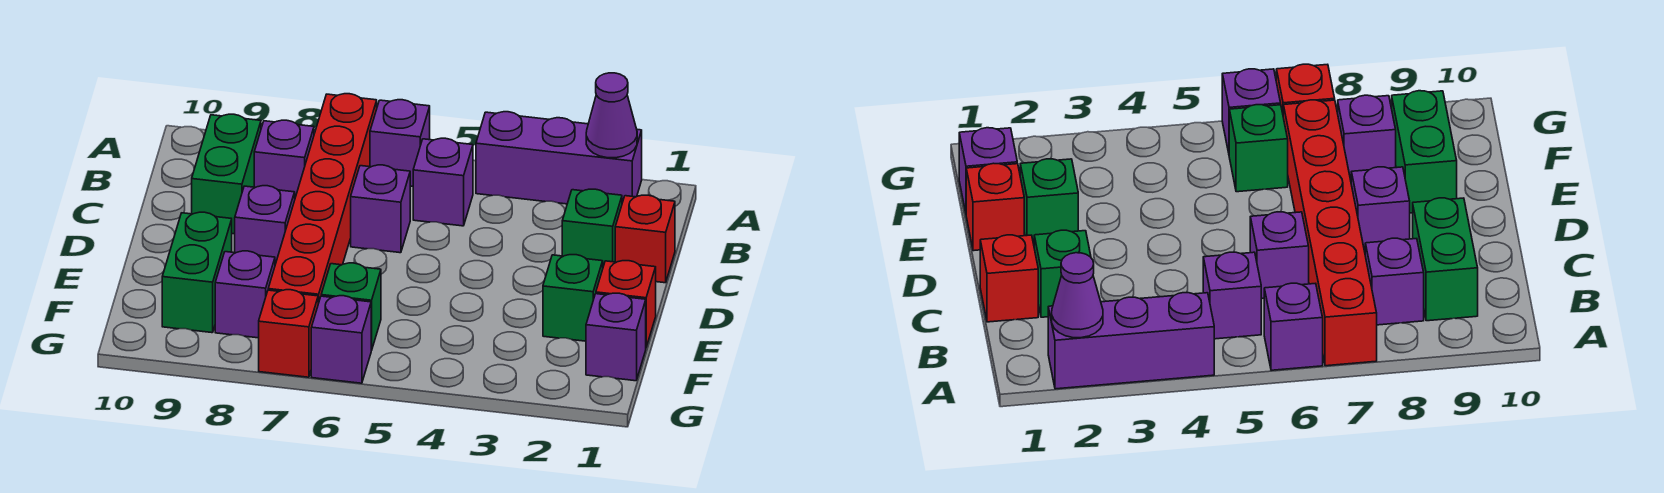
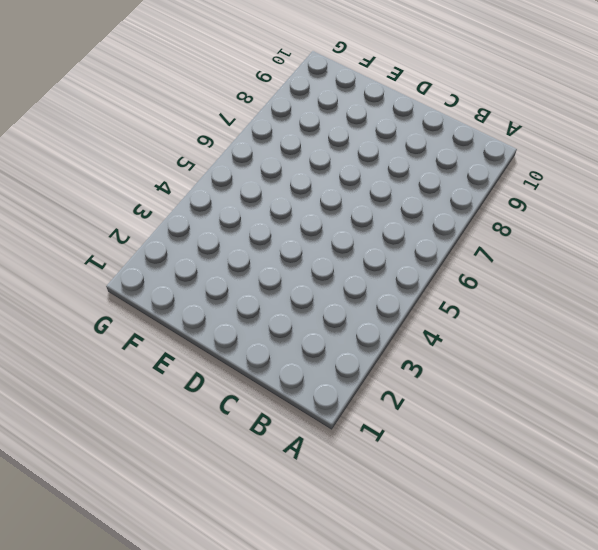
none -> purple brick A2:A4 level 1
none -> purple brick A6 level 1
none -> red brick A7:F7 level 1

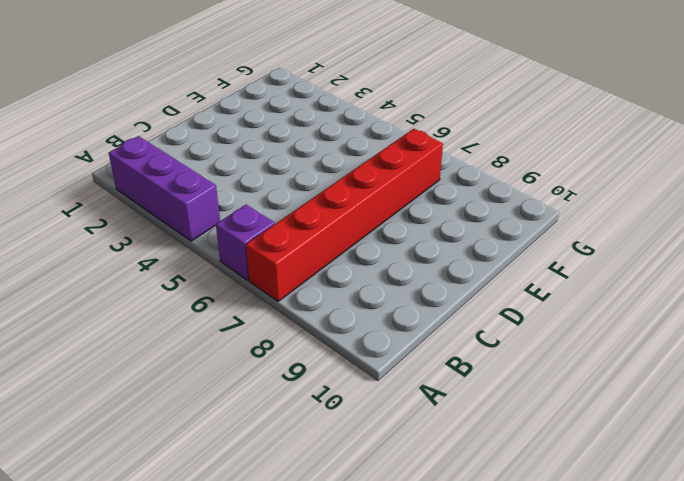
none -> purple brick B5 level 1
none -> purple brick B8 level 1
none -> green brick B9:C9 level 1

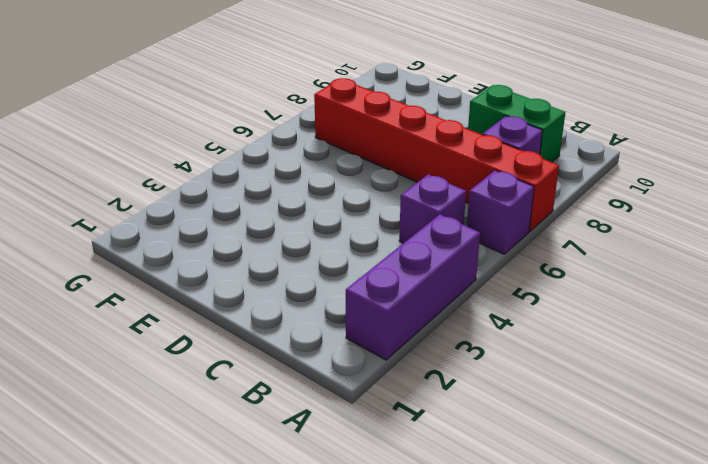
none -> red brick C1 level 1
none -> green brick C2 level 1
none -> purple brick C6 level 1

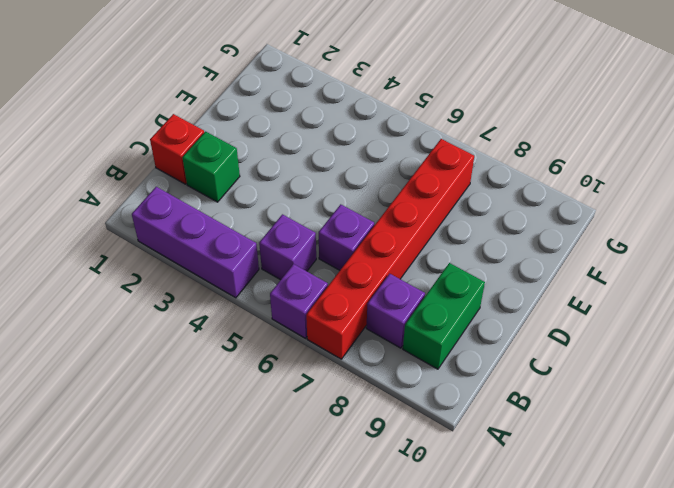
none -> purple brick D8 level 1
none -> red brick E1 level 1
none -> green brick E2 level 1

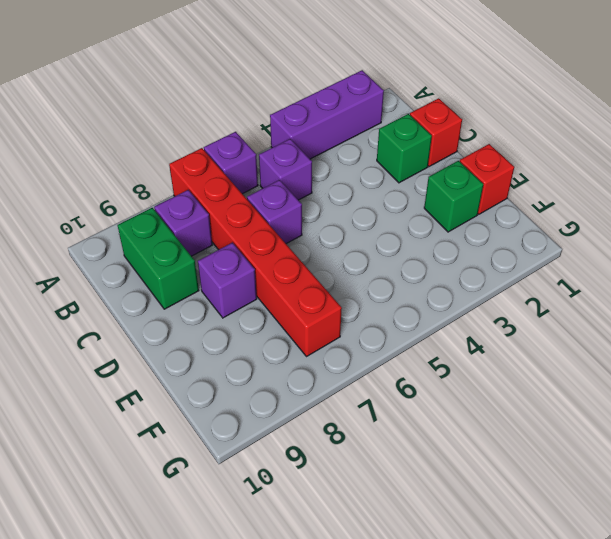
none -> green brick E9:F9 level 1
none -> purple brick F1 level 1
none -> green brick F6 level 1

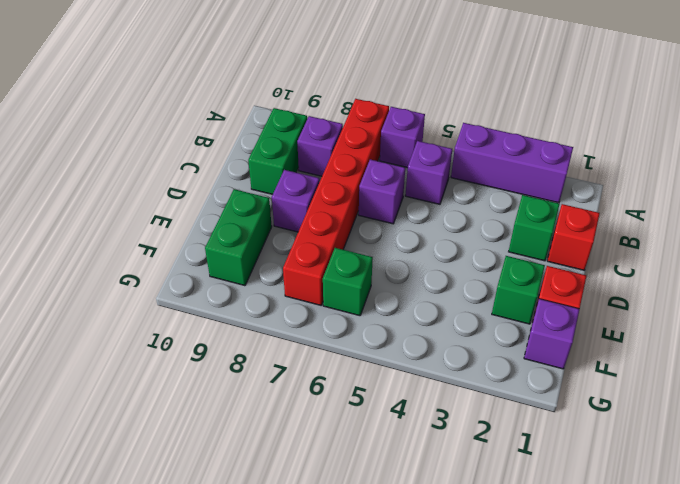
none -> purple brick F8 level 1
none -> purple brick G6 level 1
none -> red brick G7 level 1

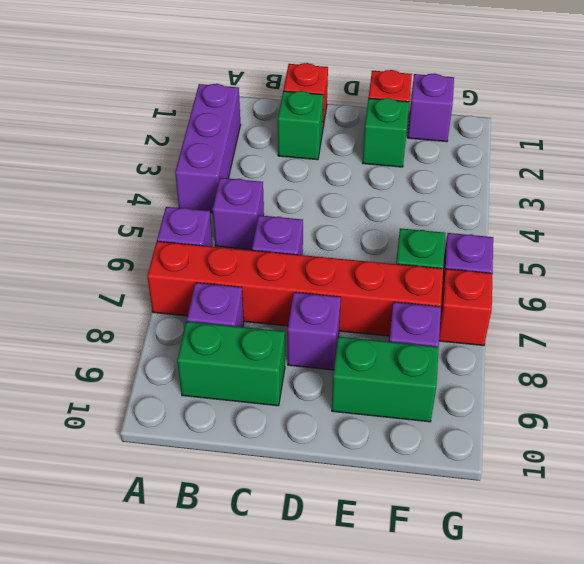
none -> purple cone A2 level 2

